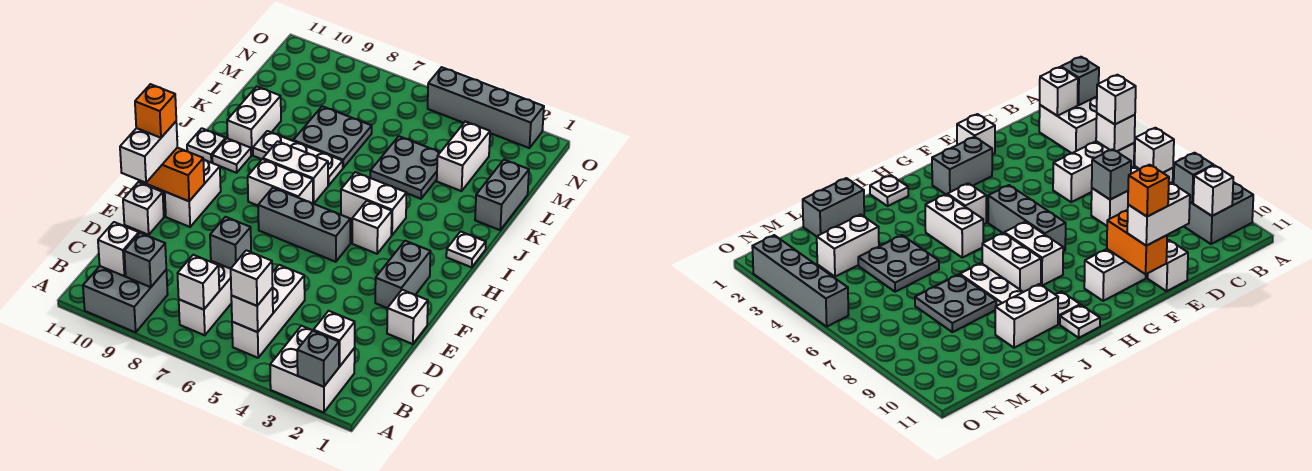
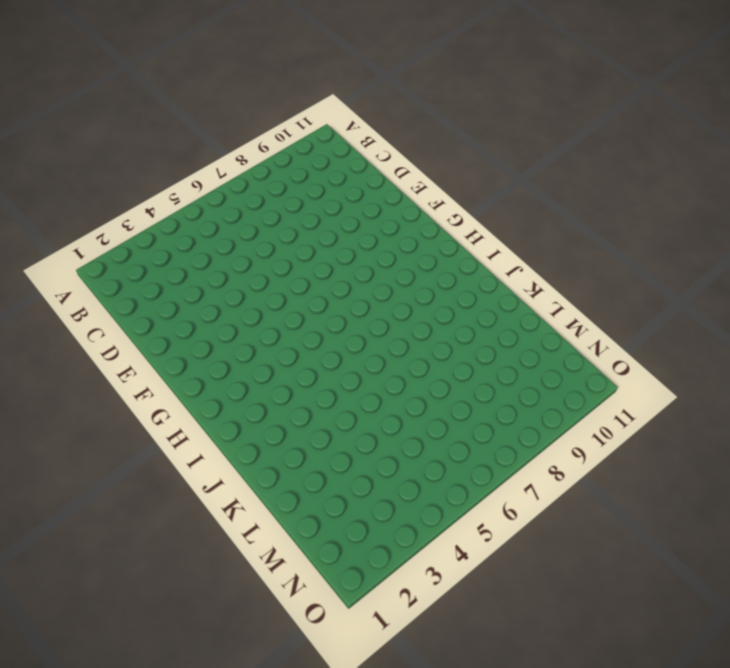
none -> white brick A2:B3 level 1
none -> grey brick A9:B10 level 1
none -> white brick B5:D5 level 1
none -> white brick B7:D7 level 1

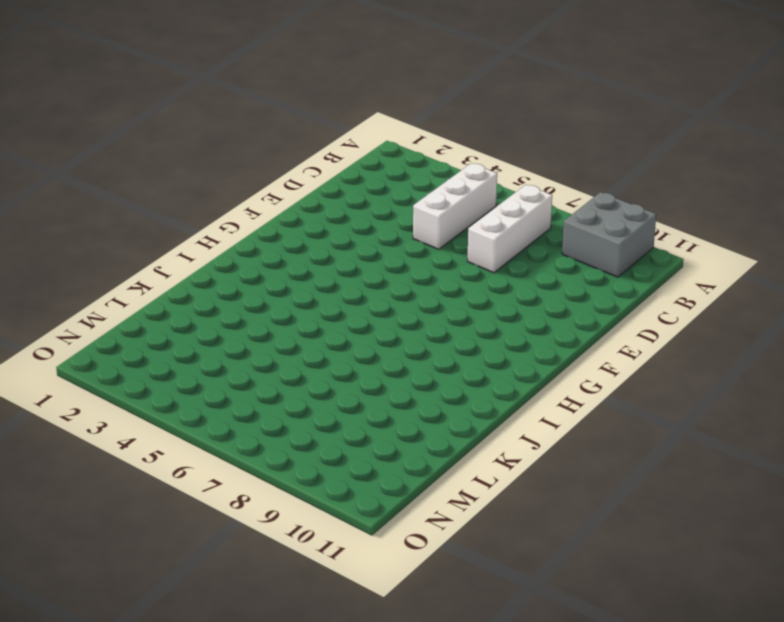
none -> white brick A2:B3 level 1
none -> white brick E1 level 1
none -> white brick E11 level 1
none -> grey brick F2:G2 level 1

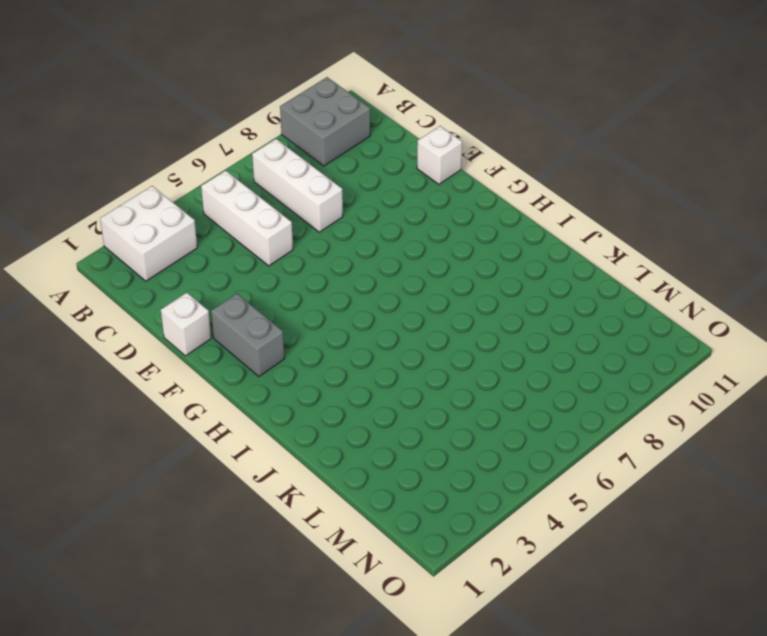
none -> white brick F10:G10 level 1
none -> grey brick G5:G7 level 1
none -> white brick H4 level 1
none -> white brick H7:H8 level 1

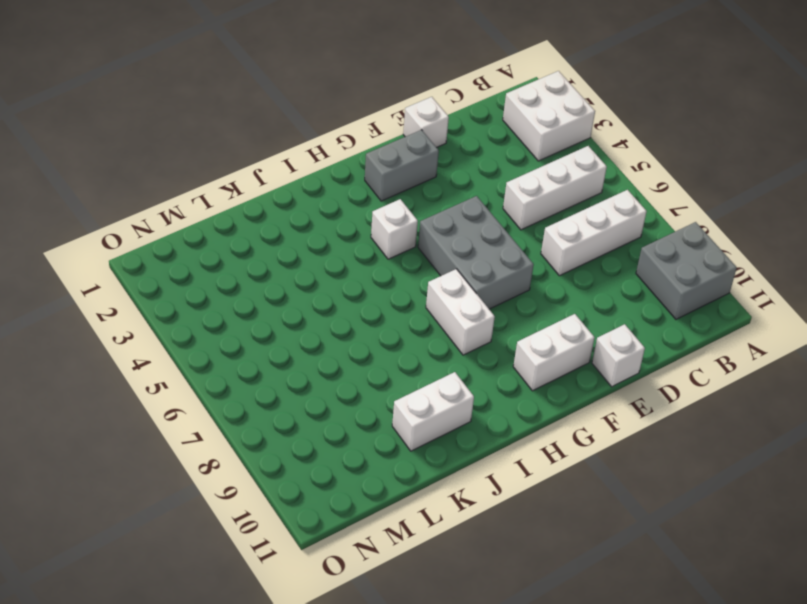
grey brick F5:G7 level 1 -> grey brick G5:G7 level 1
none -> white plate I1 level 1
none -> white brick I4:I5 level 1
none -> white brick I7:I8 level 1
none -> white plate I10 level 1

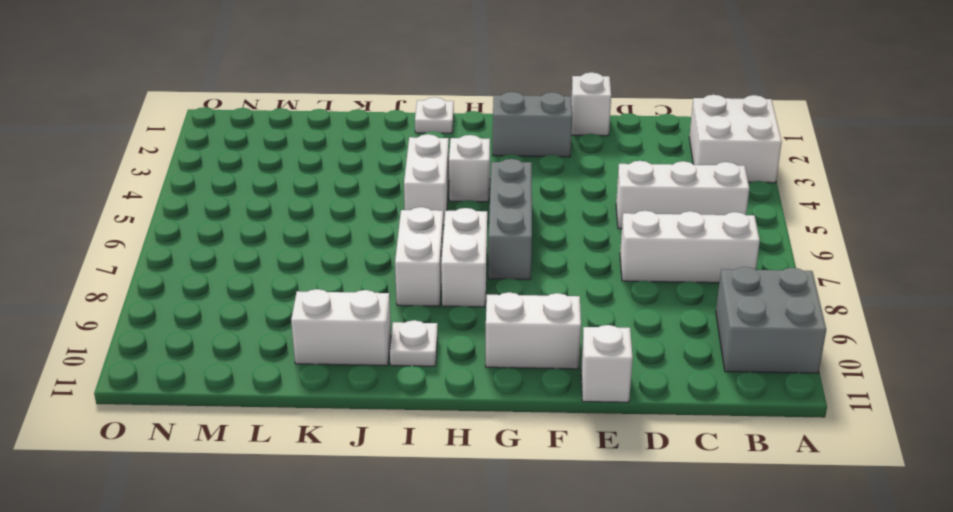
none -> white plate I11 level 1
none -> white plate J7:J9 level 1
none -> grey brick K1:L1 level 1
none -> grey plate K4:L5 level 1

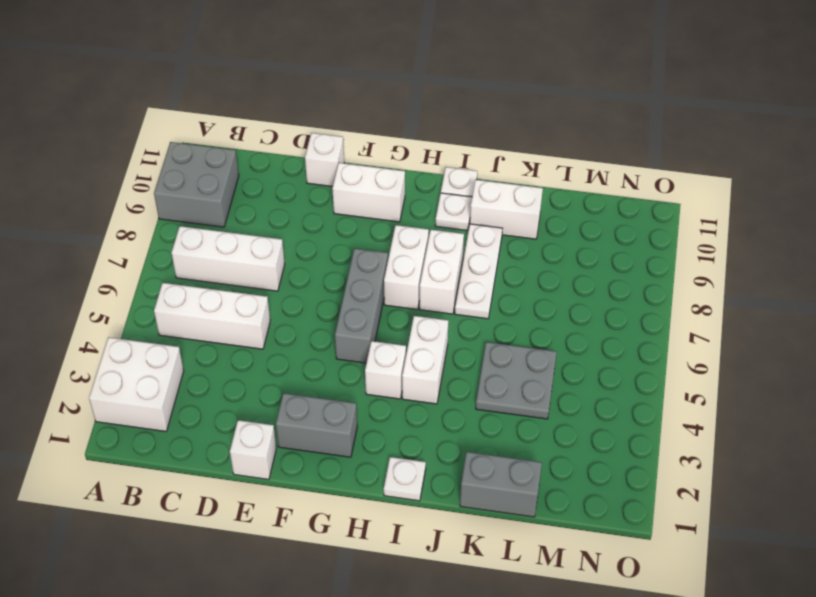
none -> grey plate K7:L8 level 1
none -> white brick L3:M3 level 1
none -> grey brick O2:O5 level 1
none -> grey brick A2 level 2

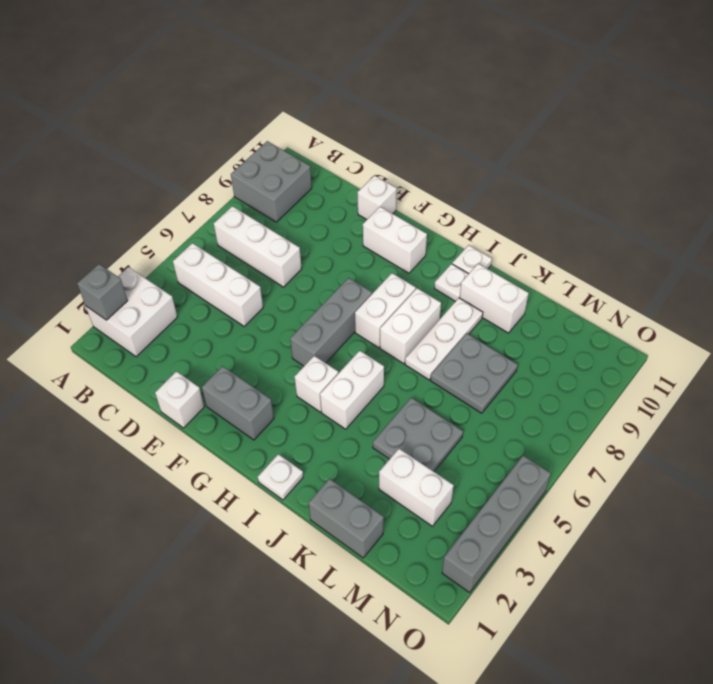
none -> white brick B2 level 2
none -> white brick B5 level 2
none -> white brick B7 level 2
none -> grey brick B9 level 2

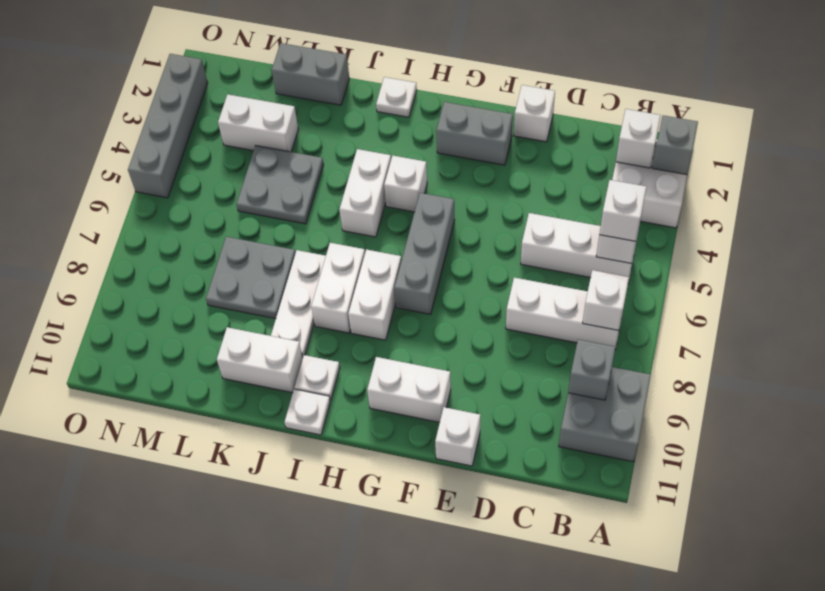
none -> white brick B10 level 2
none -> grey brick D7 level 2
none -> orange brick F10:F11 level 2
none -> white brick E11:F11 level 3

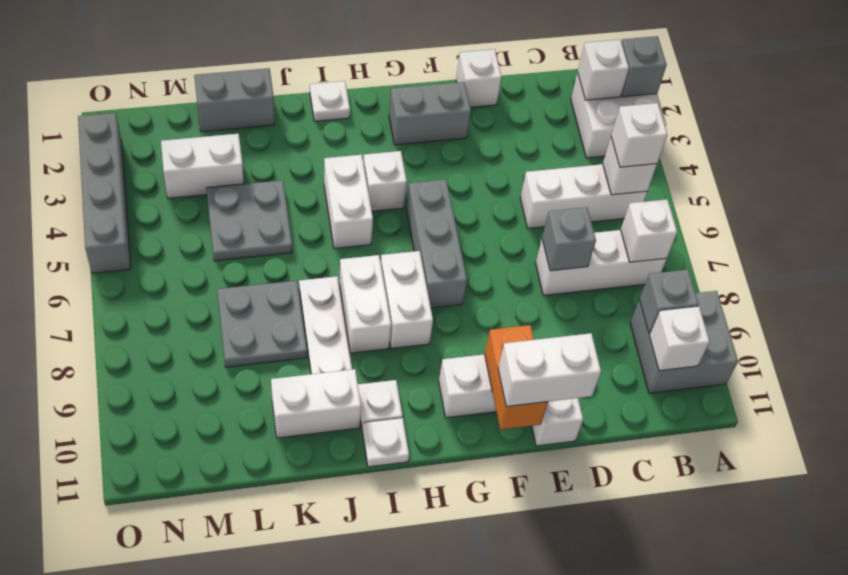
none -> orange brick F11 level 4

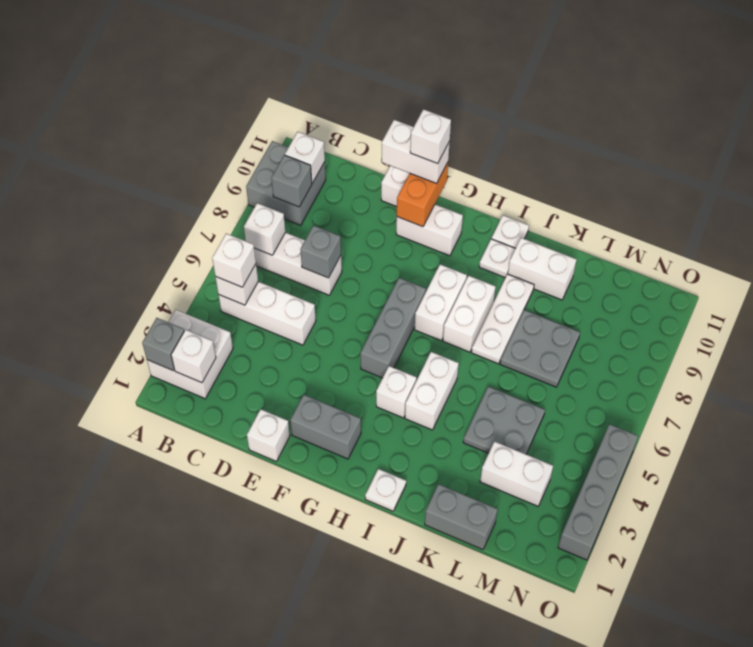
white brick F11 level 4 -> orange brick F11 level 4

